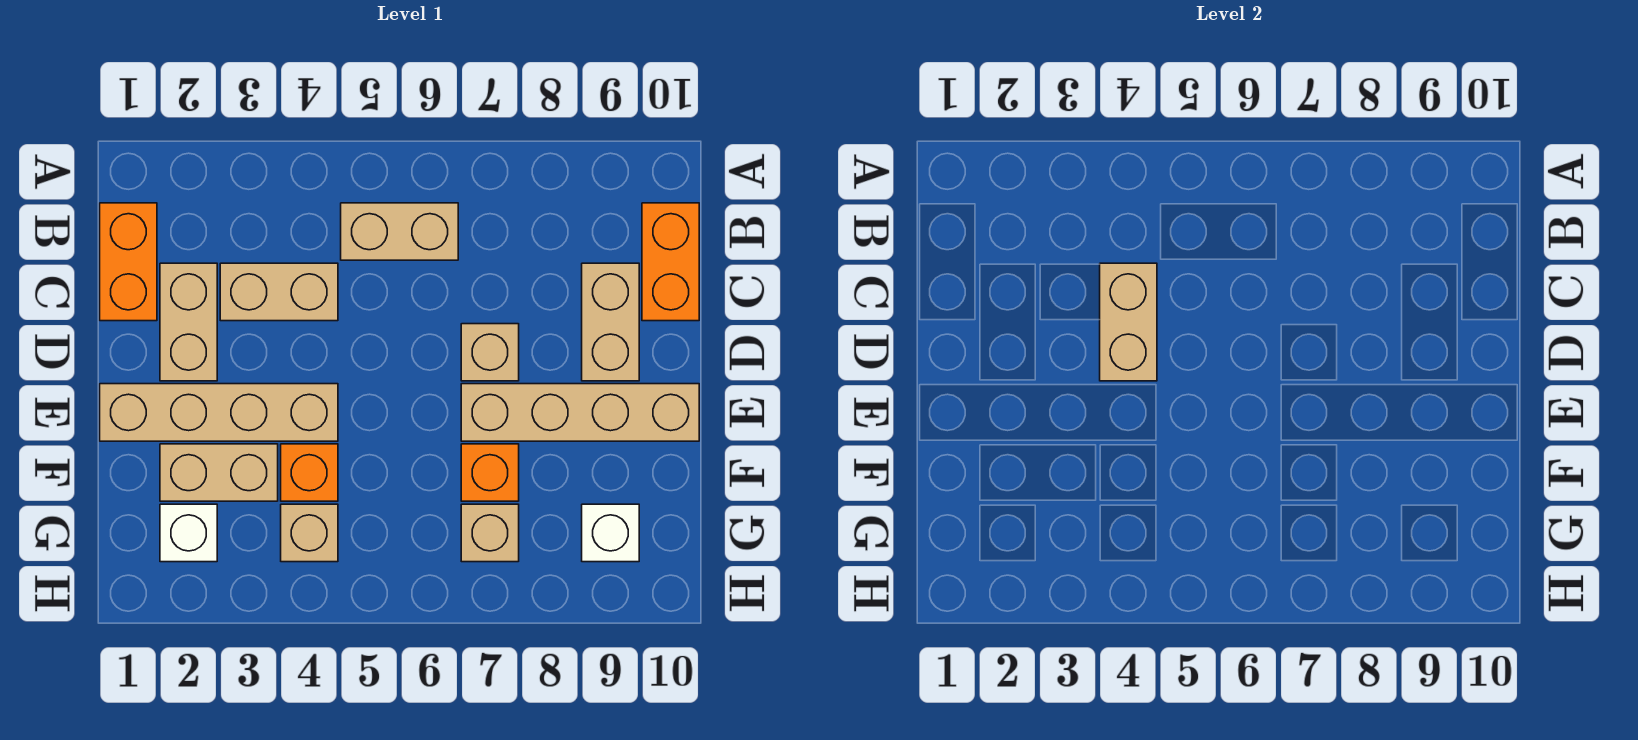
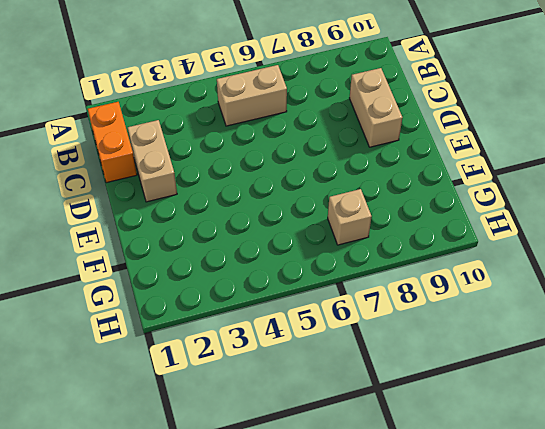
none -> orange brick B10:C10 level 1
none -> tan brick C3:C4 level 1
none -> tan brick D7 level 1

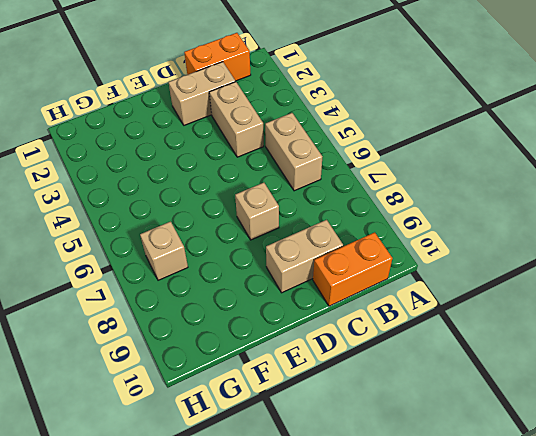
none -> tan brick E1:E4 level 1
none -> tan brick E7:E10 level 1
none -> tan brick F2:F3 level 1

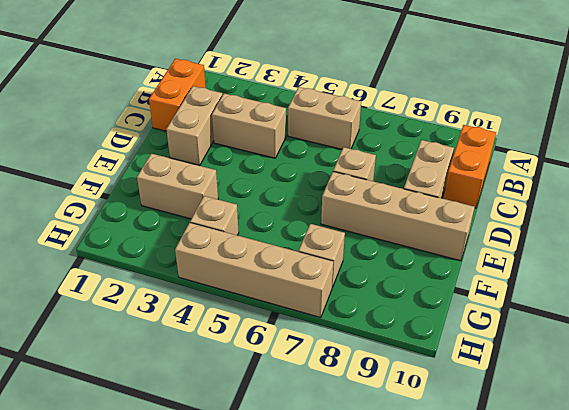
tan brick H4:H7 level 1 -> tan brick E1:E4 level 1
none -> orange brick F4 level 1
none -> orange brick F7 level 1
none -> white brick G2 level 1

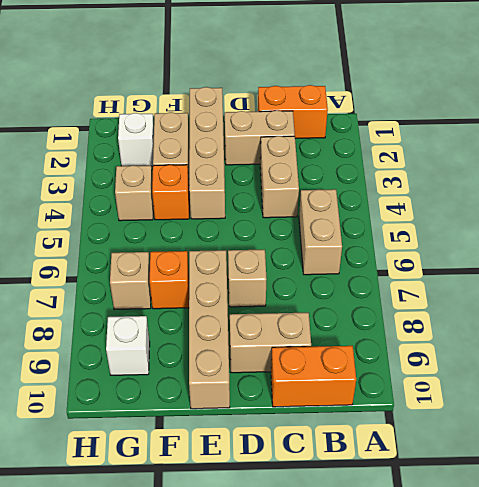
none -> tan brick C4:D4 level 2

